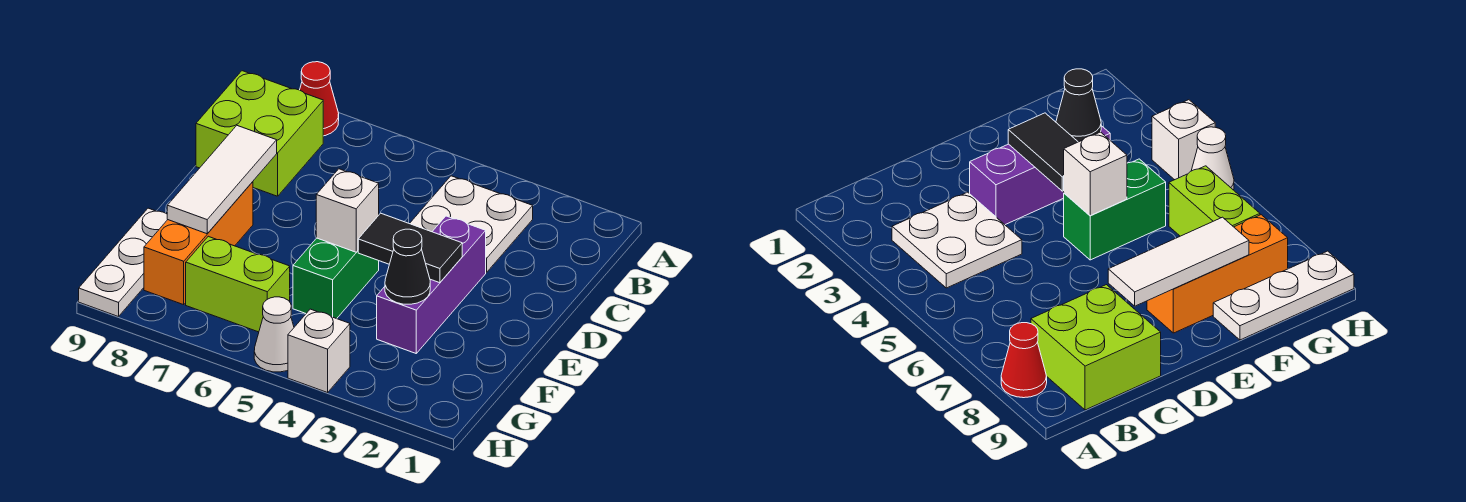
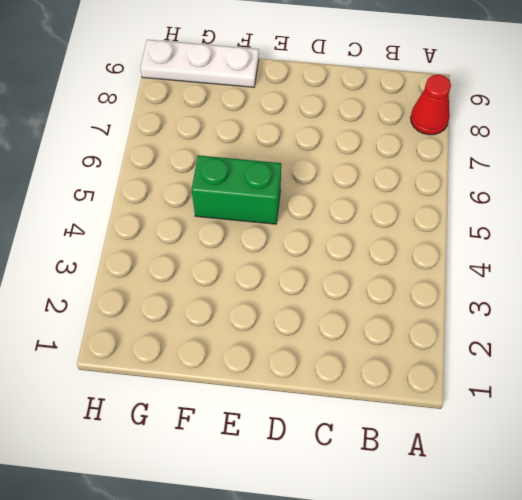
none -> white plate B3:C4 level 1
none -> lime brick B8:C9 level 1
none -> purple brick D3:F3 level 1

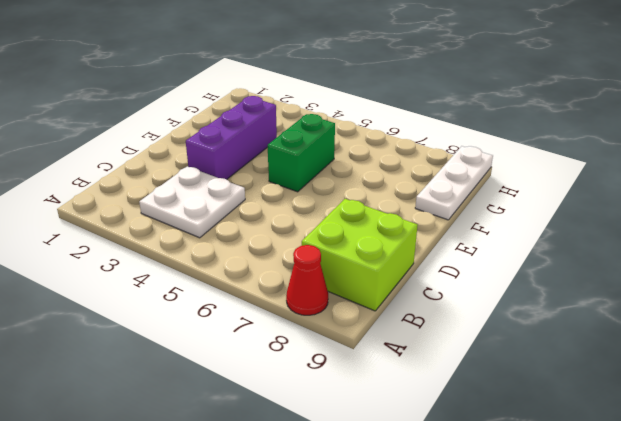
none -> orange brick E8:G8 level 1
none -> lime brick G6:G7 level 1
none -> white brick H4 level 1

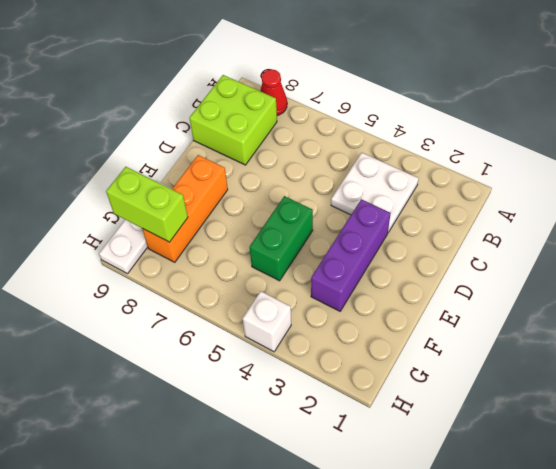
lime brick G8:G9 level 2 -> lime brick G6:G7 level 1
none -> white cone H5 level 1
none -> white tile D8:F8 level 2
none -> black tile E3:E4 level 2

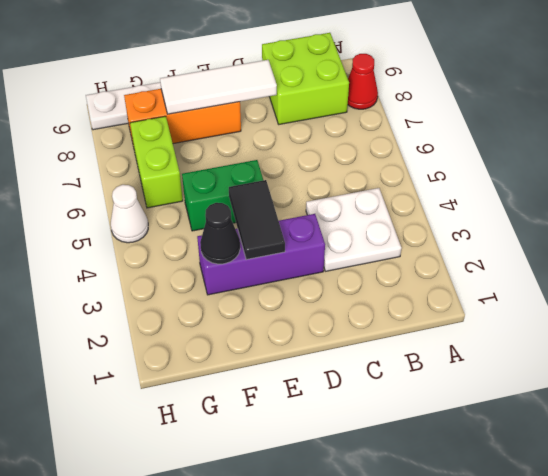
none -> white brick H4 level 1
none -> white brick E5 level 2

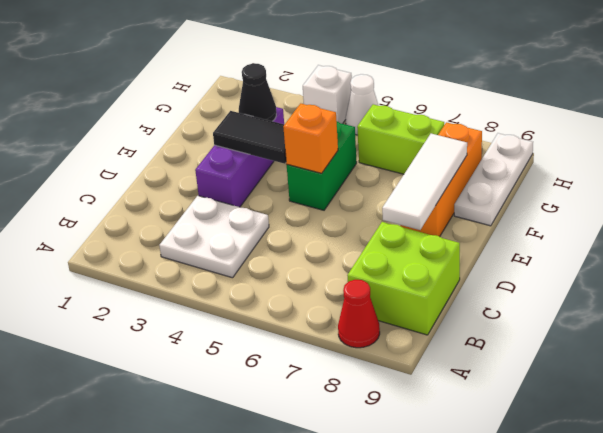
orange brick E5 level 2 -> white brick E5 level 2

